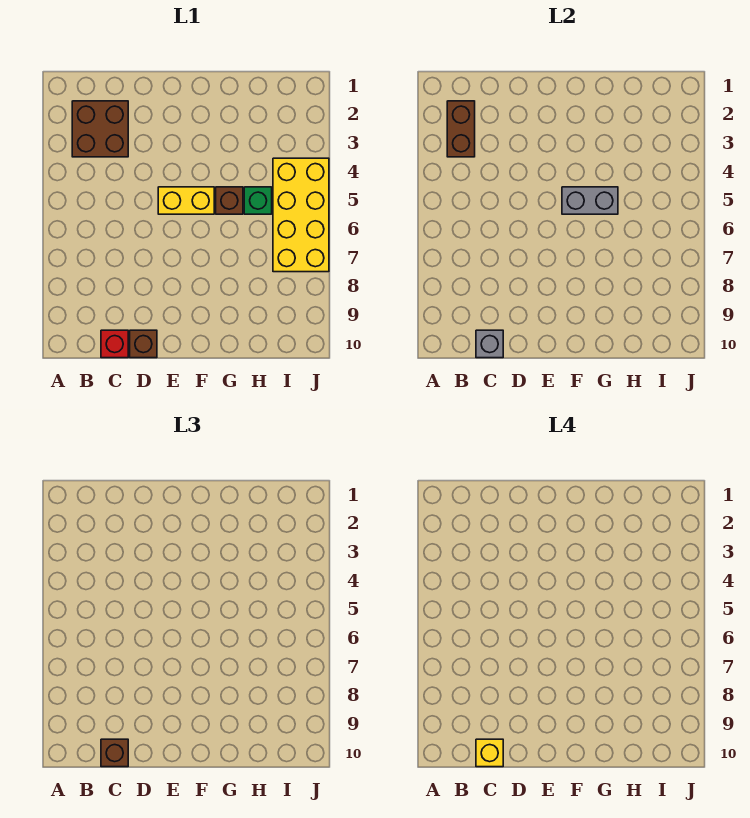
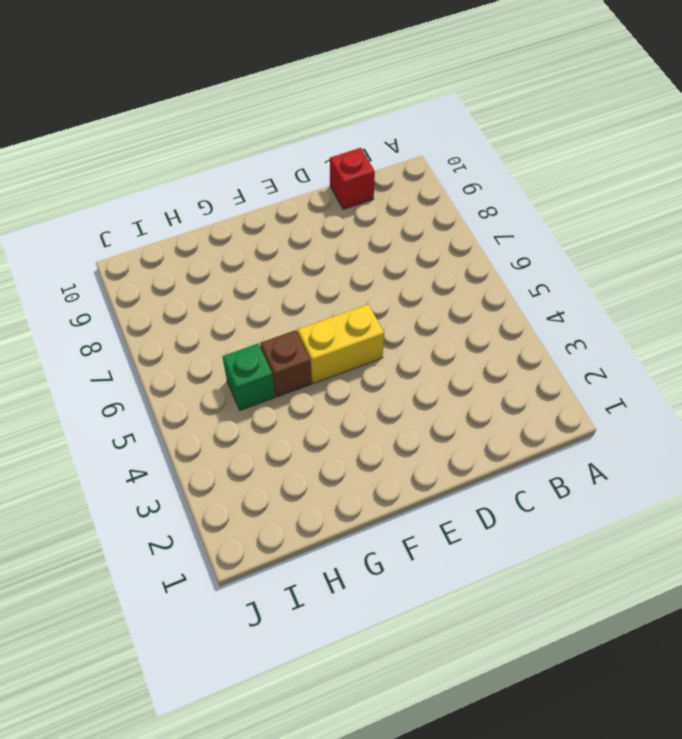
none -> brown brick B2:C3 level 1
none -> brown brick D10 level 1
none -> yellow brick I4:J7 level 1

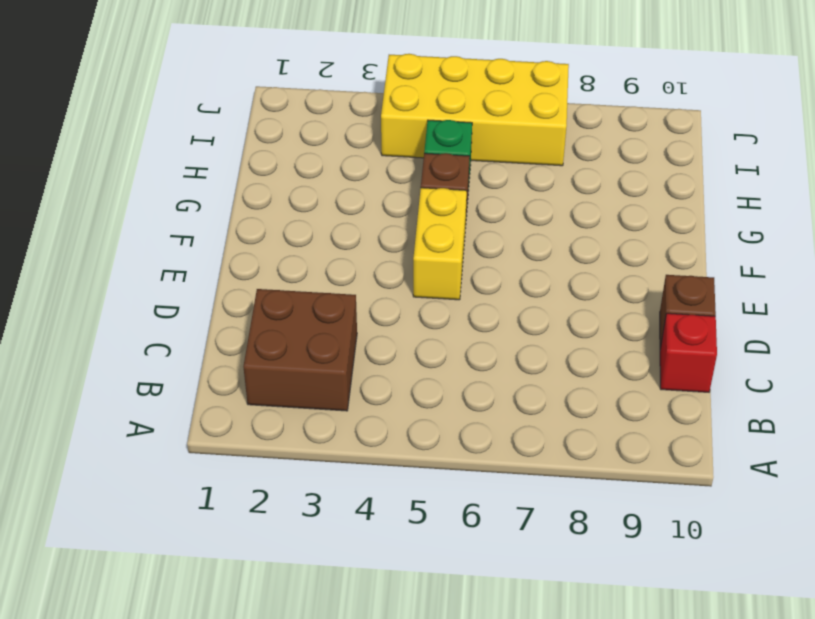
none -> brown brick B2:B3 level 2
none -> grey brick C10 level 2
none -> grey brick F5:G5 level 2

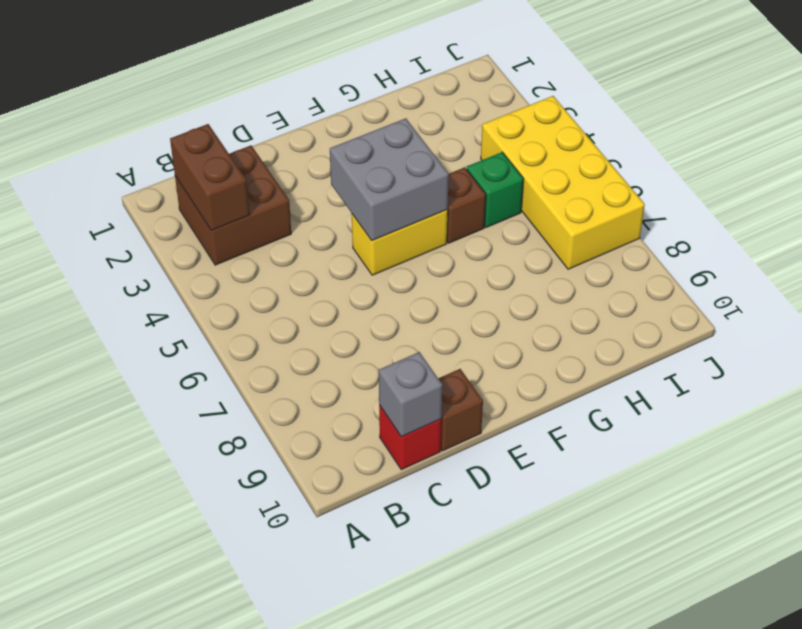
grey brick E4:F5 level 2 -> grey brick F5:G5 level 2
none -> brown brick C10 level 3
none -> yellow brick C10 level 4

